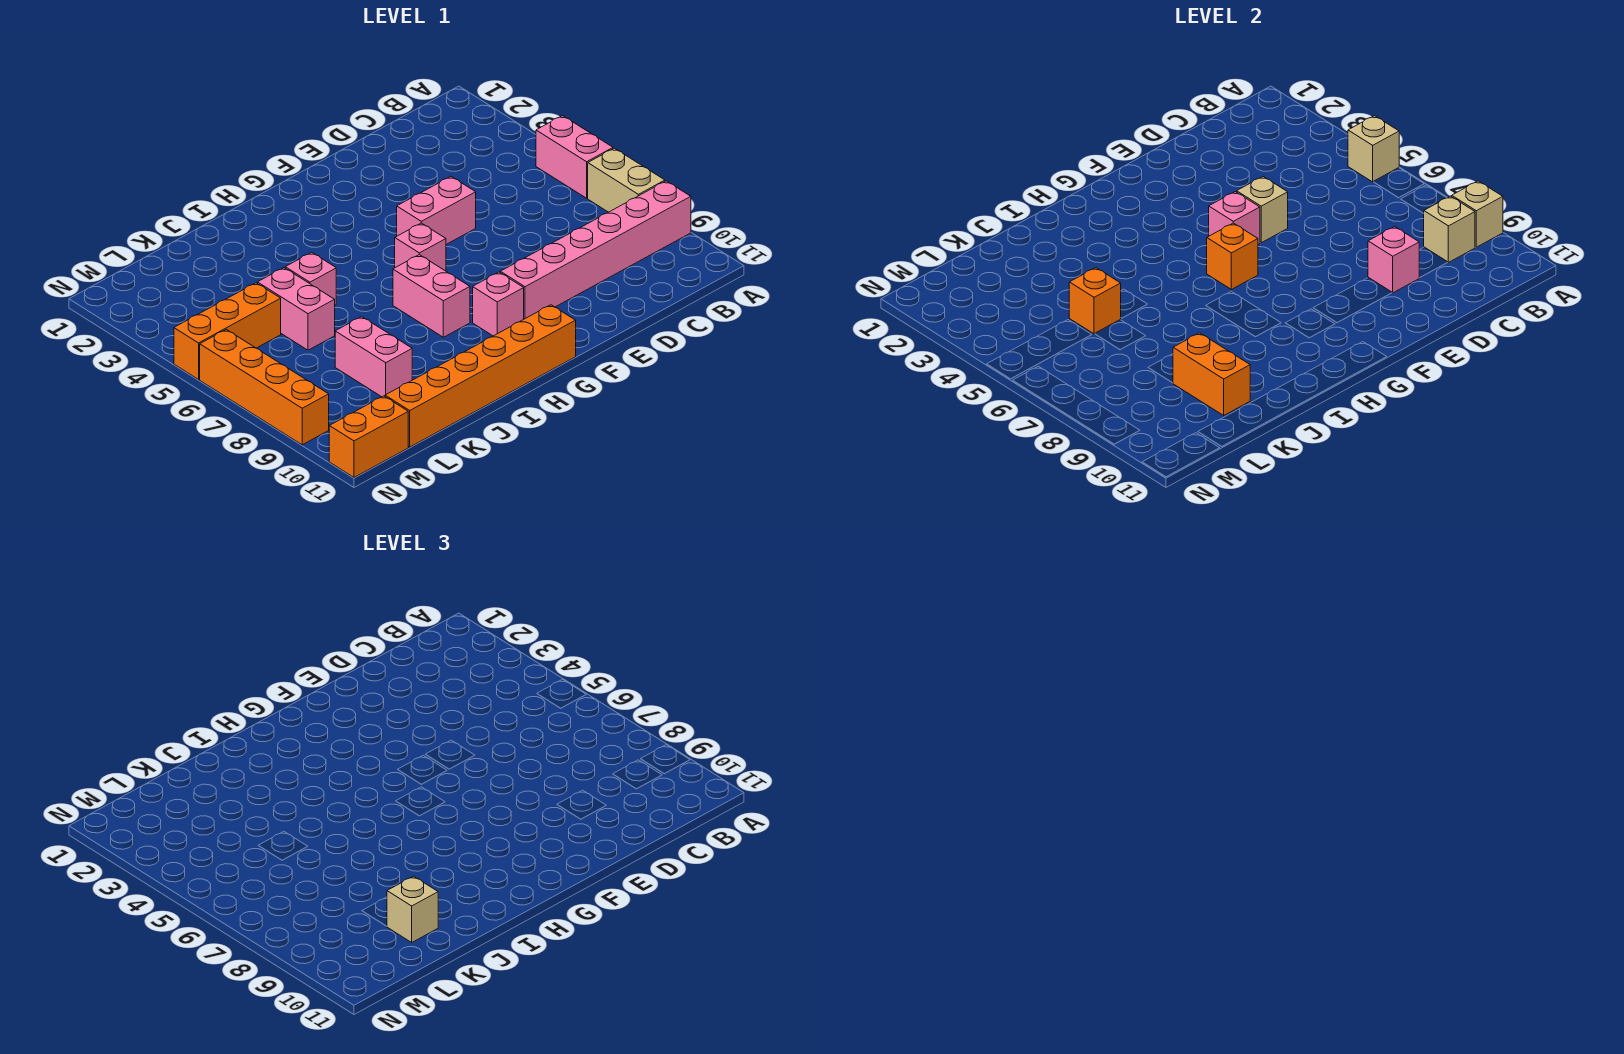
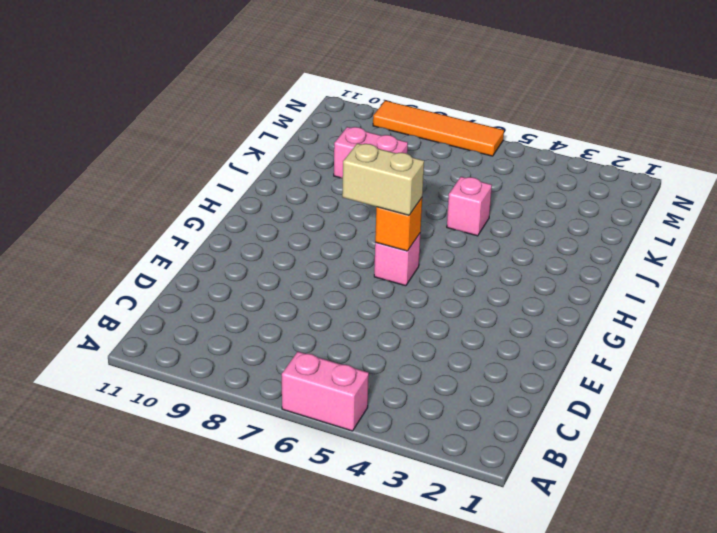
tan brick G6:G7 level 3 -> tan brick A7:A8 level 1
orange tile N6:N9 level 1 -> orange brick N6:N9 level 1
none -> pink brick A9:F9 level 1
none -> pink brick E5:F5 level 1
none -> pink brick G9 level 1

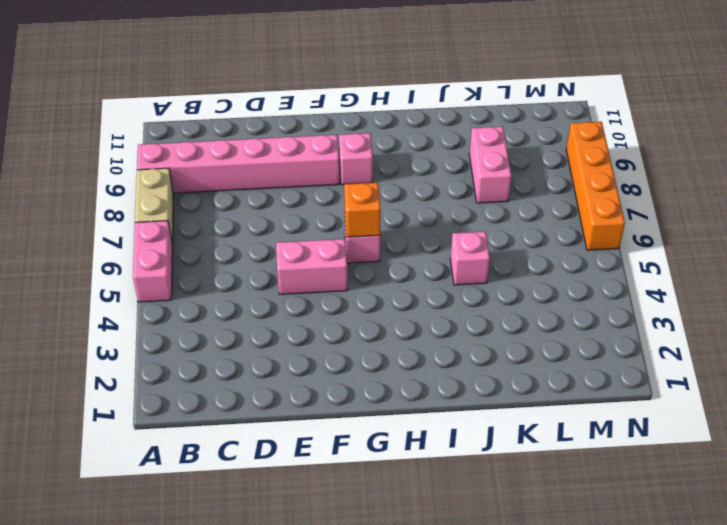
none -> orange brick G11:L11 level 1
none -> pink brick H7:H8 level 1
none -> pink brick K5:K6 level 1

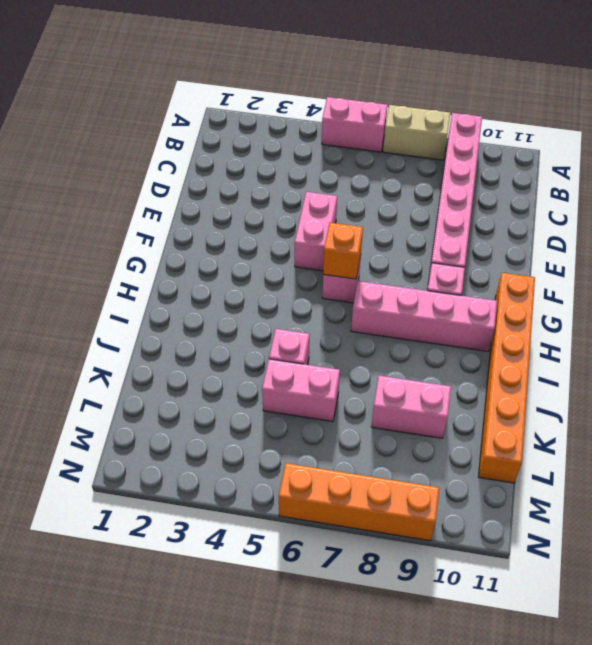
pink brick H7:H10 level 1 -> pink brick H7:H8 level 1
none -> orange brick L5:N5 level 1
none -> orange brick M11:N11 level 1
none -> tan brick A5 level 2

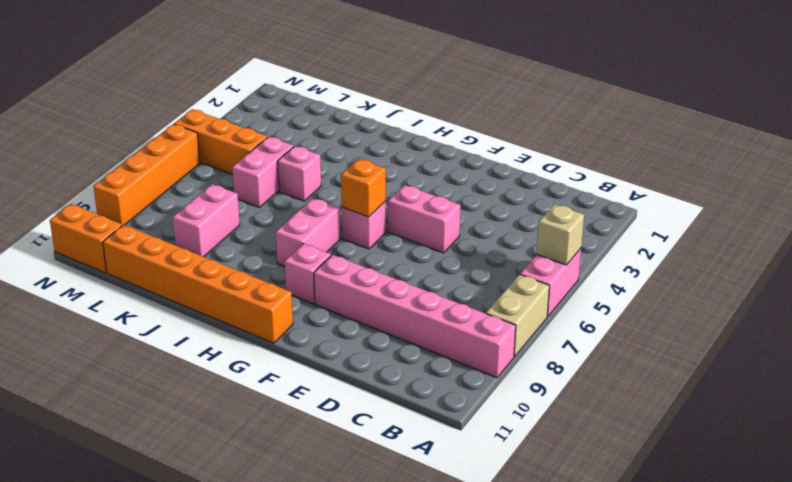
none -> tan brick A9 level 2
none -> tan brick B9 level 2
none -> pink brick D9 level 2

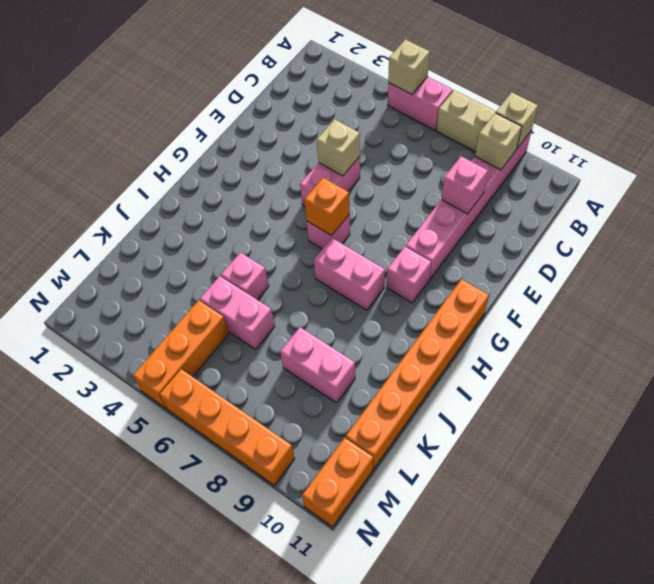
none -> pink brick F5 level 2
none -> orange brick K5 level 2
none -> orange brick K9:K10 level 2

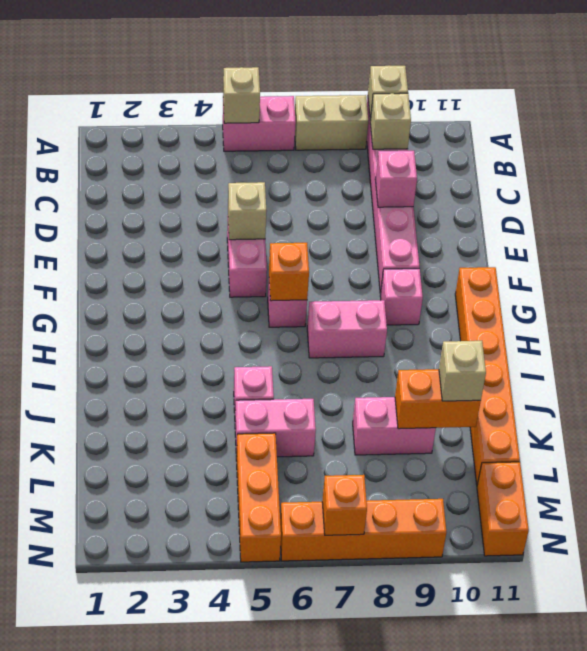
orange brick N7 level 2 -> orange brick K5 level 2
none -> pink brick F5 level 2

